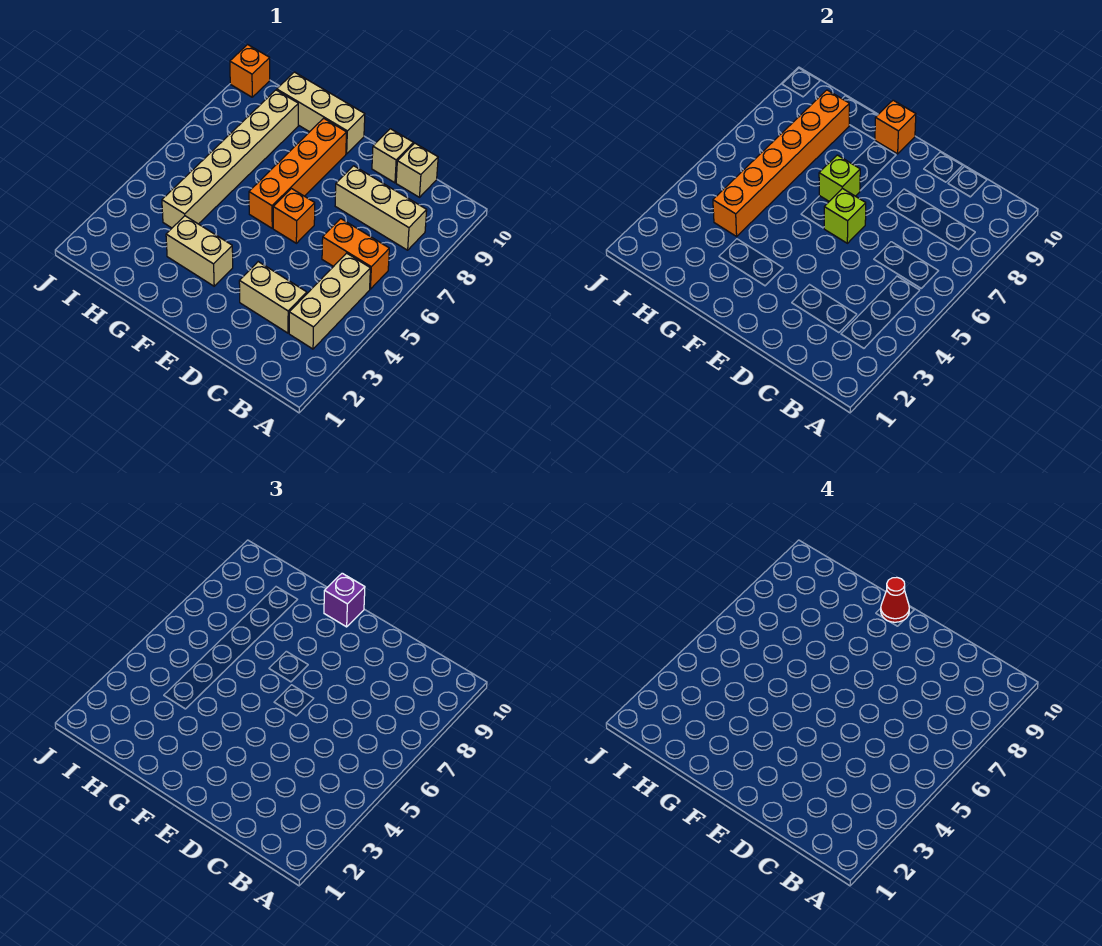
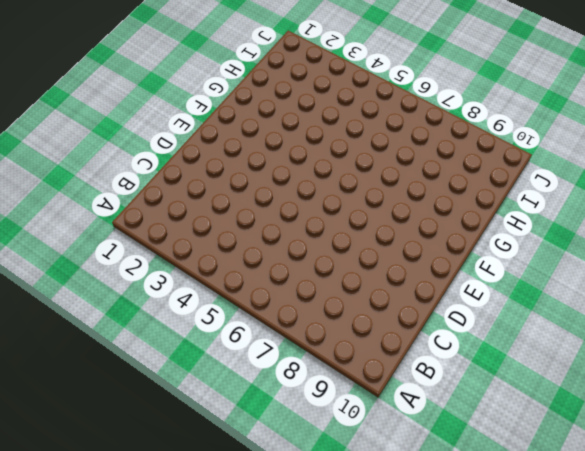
none -> tan brick B3:B5 level 1
none -> orange brick B6:C6 level 1
none -> tan brick B8:D8 level 1

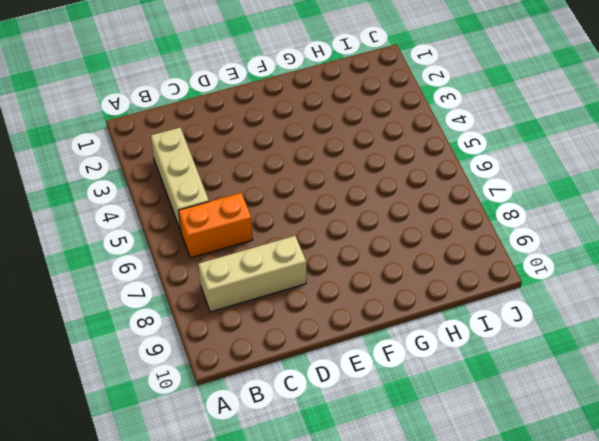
none -> tan brick C3:D3 level 1
none -> tan brick C10 level 1
none -> tan brick D10 level 1

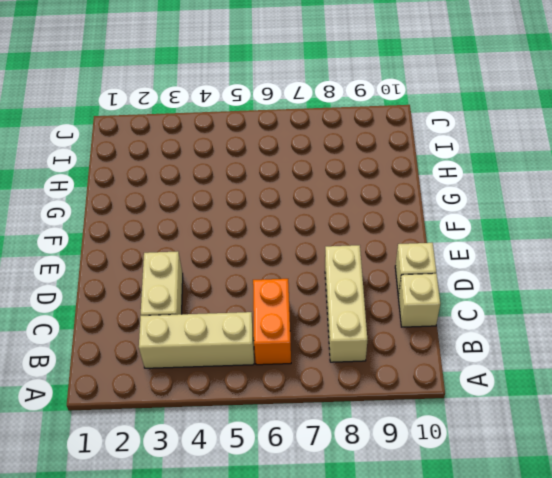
none -> orange brick E6 level 1
none -> tan brick F3:G3 level 1
none -> orange brick F6:F9 level 1

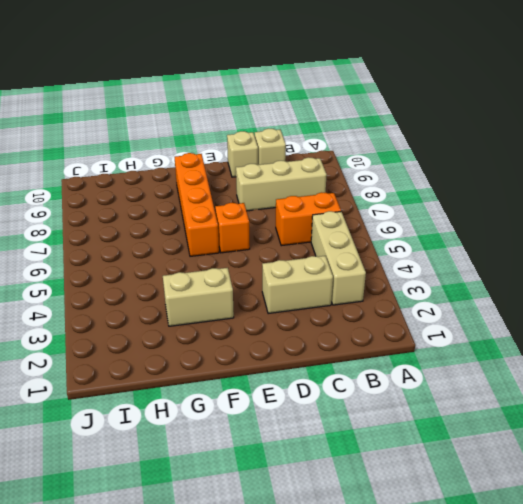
none -> tan brick F10:H10 level 1
none -> tan brick H4:H9 level 1
none -> orange brick J10 level 1

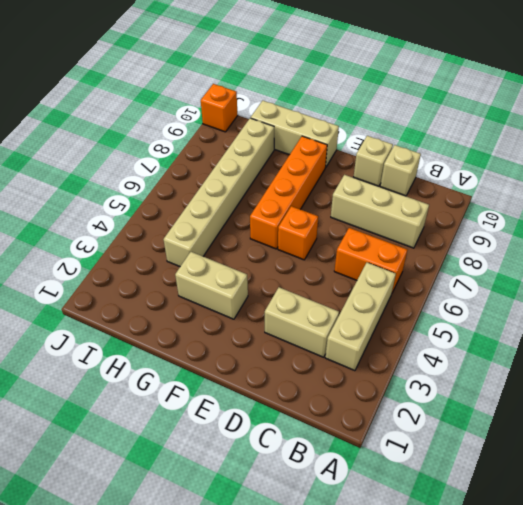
none -> lime brick E6 level 2
none -> lime brick F7 level 2
none -> orange brick F10 level 2

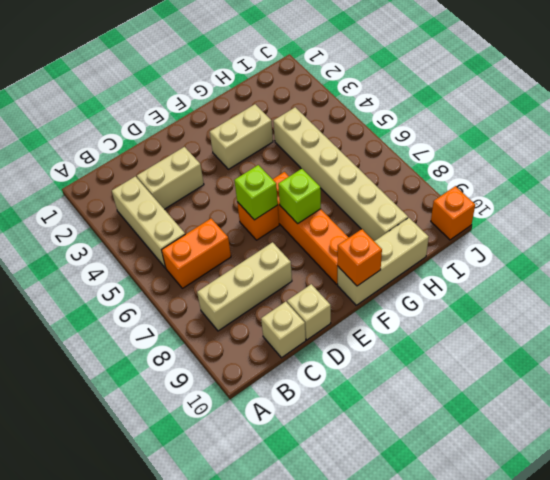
none -> orange brick H4:H9 level 2
none -> purple brick F10 level 3
none -> red cone F10 level 4

